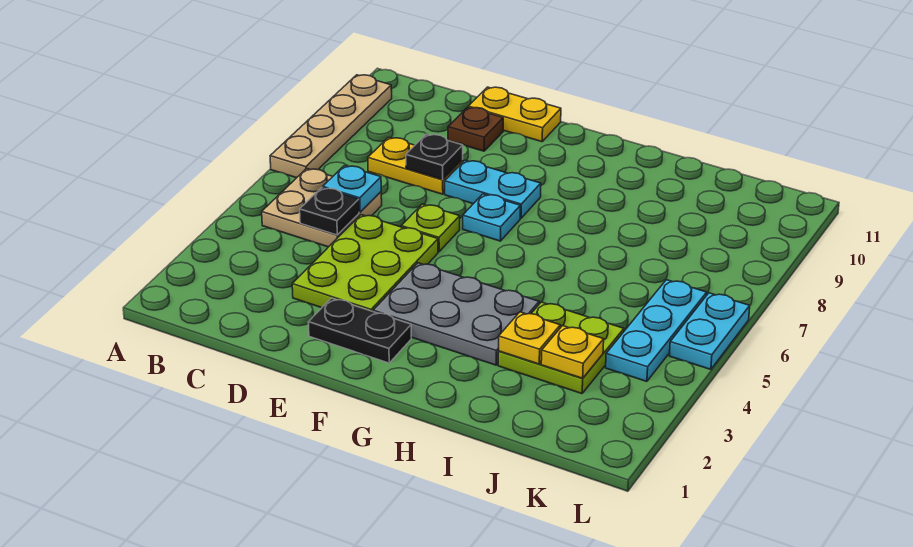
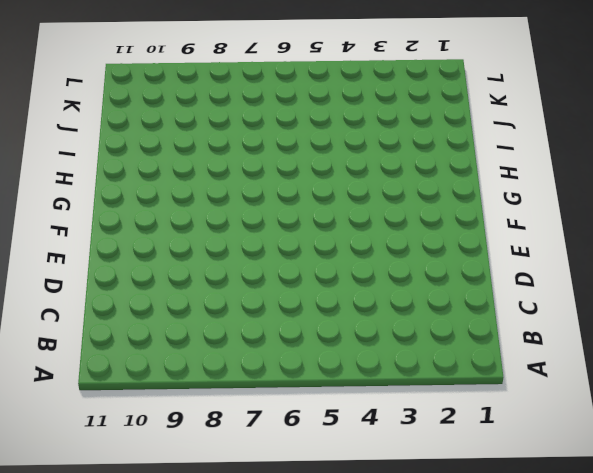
none -> tan plate A7:A10 level 1
none -> tan plate B5:C6 level 1
none -> yellow plate C8:D8 level 1

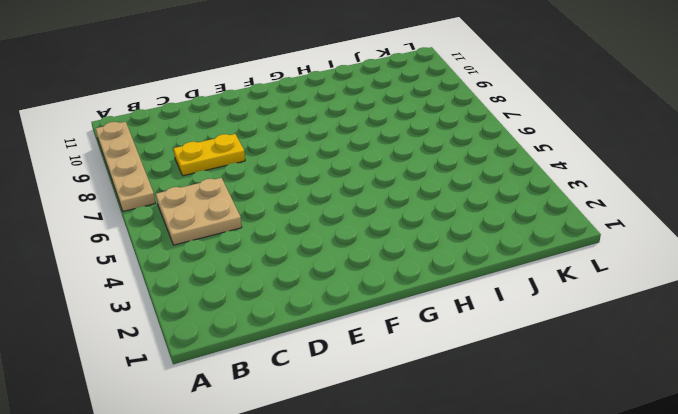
none -> lime plate D3:E5 level 1
none -> brown plate D10 level 1
none -> yellow plate D11:E11 level 1

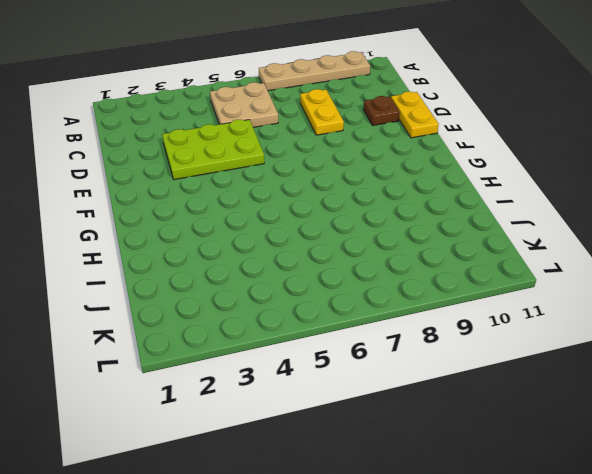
none -> black plate E2:F2 level 1
none -> lime plate E6 level 1
none -> cyan plate E8:F8 level 1

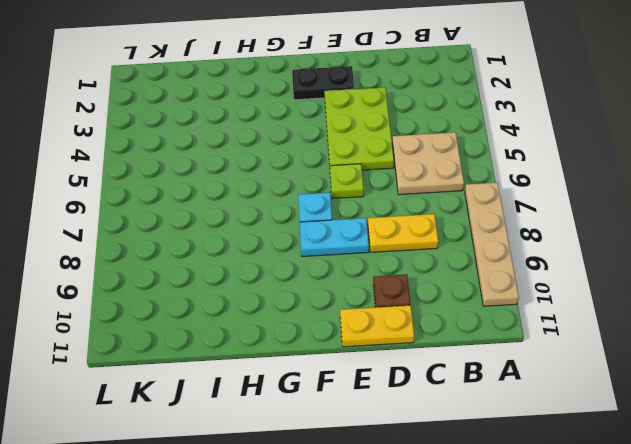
none -> grey plate F3:H4 level 1
none -> lime plate I3:J4 level 1
none -> cyan plate K4:K6 level 1

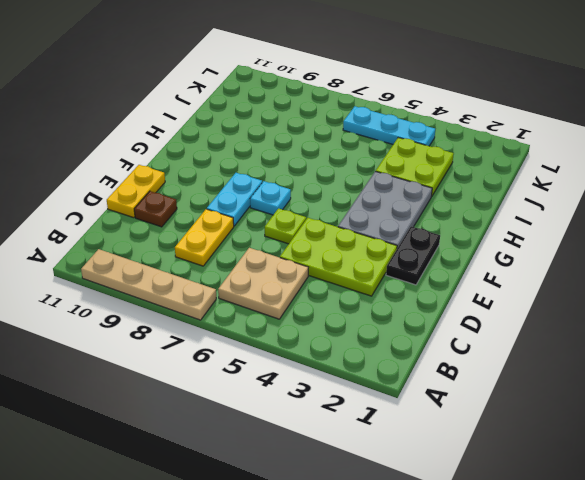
none -> cyan plate L5:L6 level 1
none -> black plate C5 level 2
none -> cyan plate C6 level 2

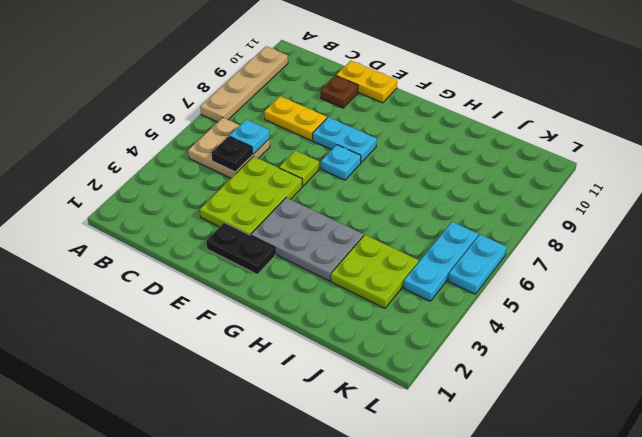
none -> black plate D8 level 2
none -> yellow plate I3 level 2
none -> yellow plate J3 level 2

